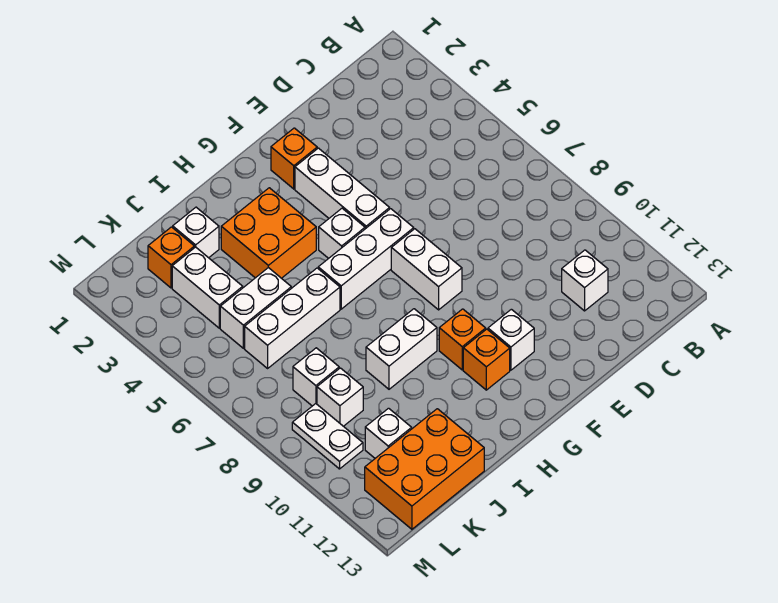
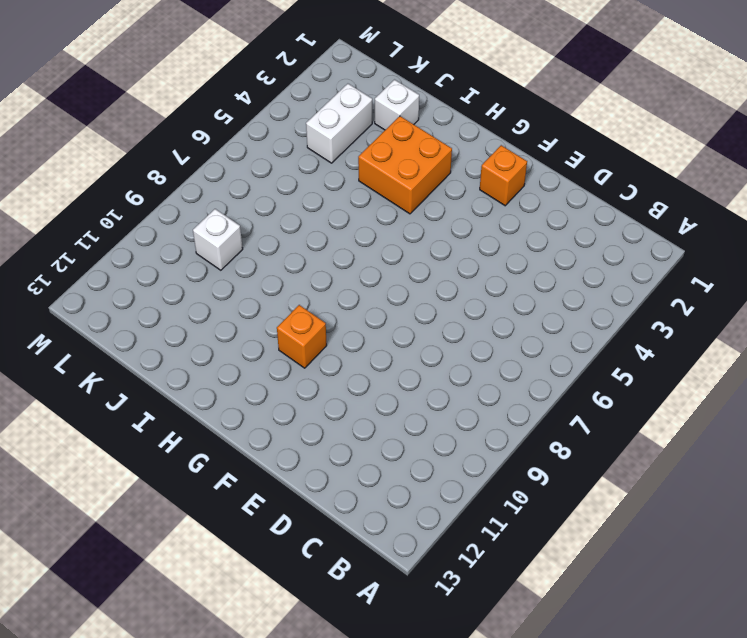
none -> white brick C11 level 1
none -> white brick F3:F5 level 1
none -> white brick F6:H6 level 1

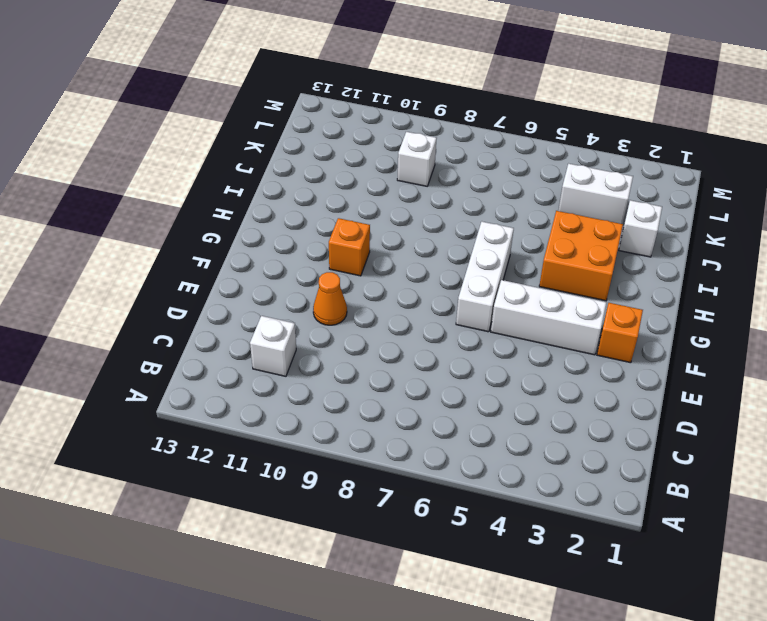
orange cone E10 level 1 -> none
none -> white brick F7:F8 level 1
none -> white brick F11 level 1
none -> white brick G5 level 1

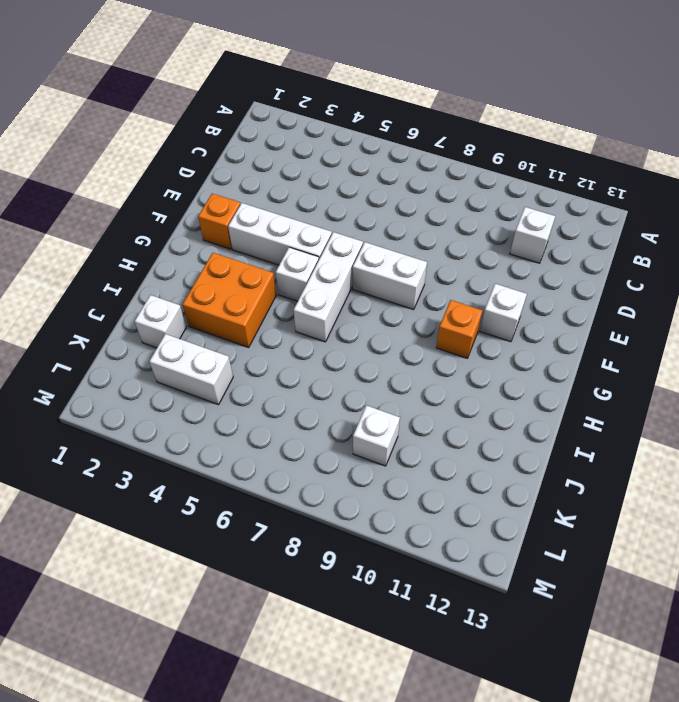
none -> orange brick G11 level 1
none -> white brick H9:I9 level 1
none -> white brick I6:K6 level 1

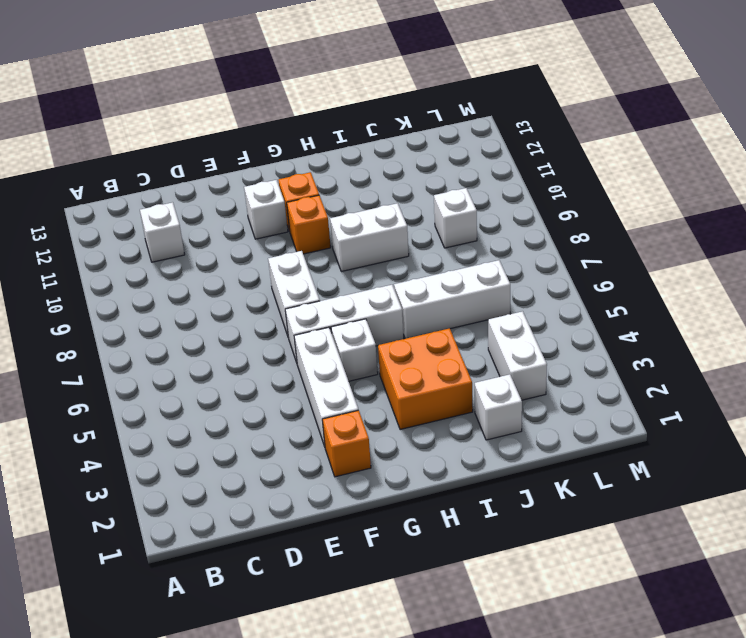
none -> white brick J5:K5 level 1
none -> orange brick J12:L13 level 1
none -> orange brick K2 level 1

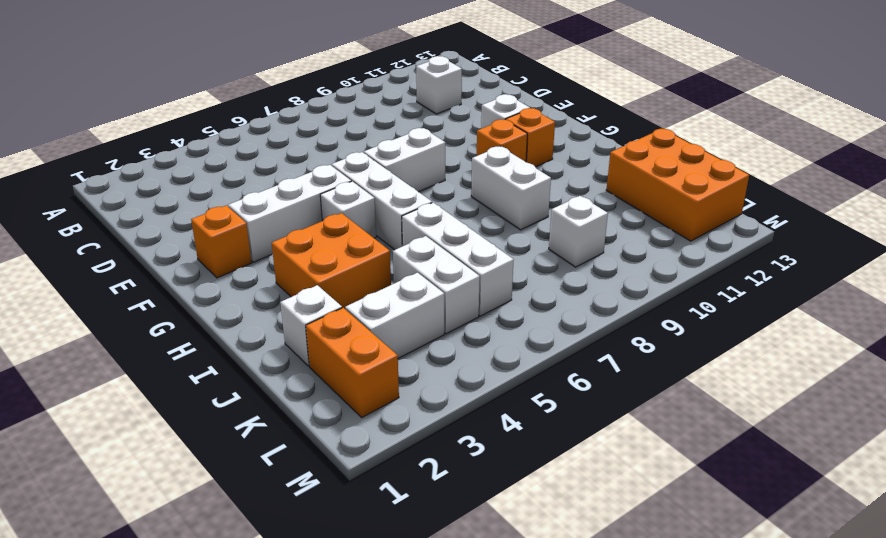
orange brick K2:L2 level 1 -> orange brick K2 level 1
none -> white brick K8 level 1
none -> white brick K11 level 1
none -> white plate L9:L10 level 1

